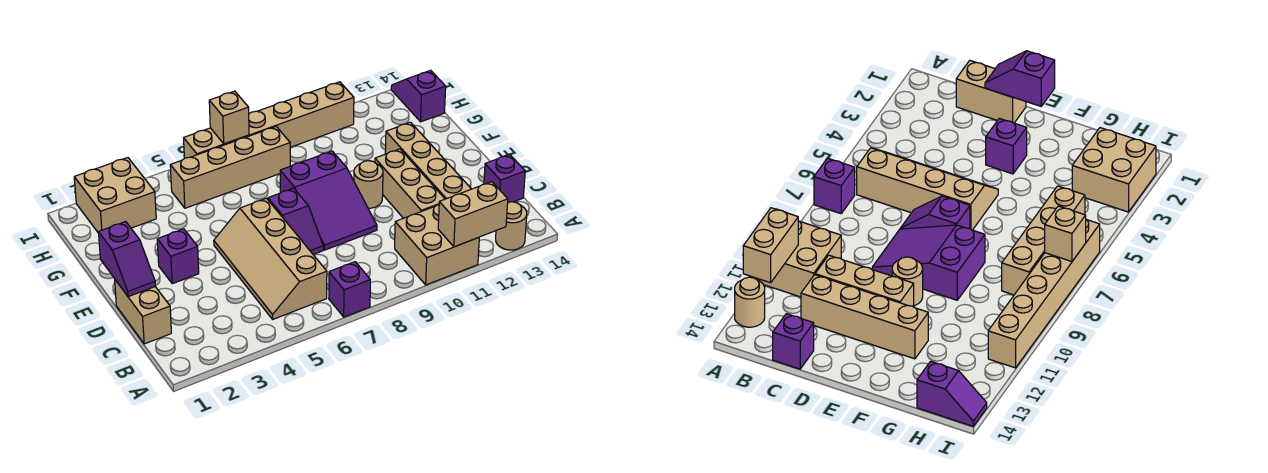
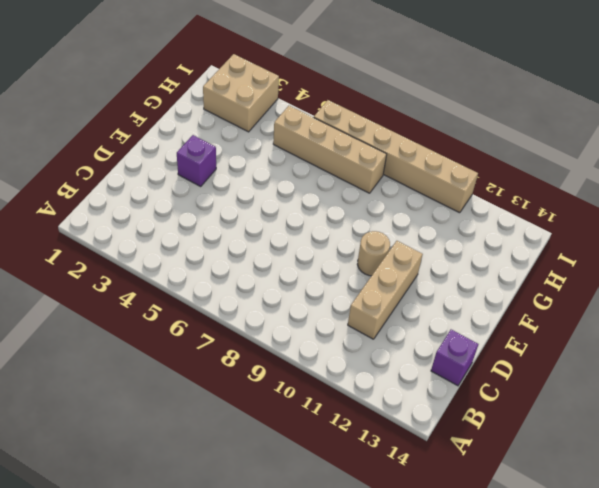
none -> purple brick A7 level 1
none -> tan brick A10:B11 level 1
none -> tan round brick A13 level 1

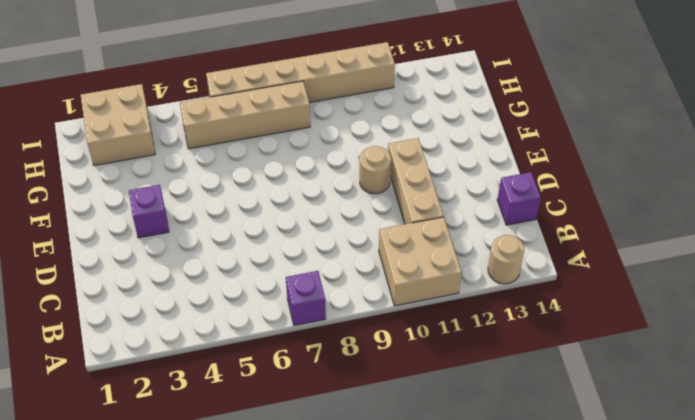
none -> tan slope B5:E6 level 1 top 6
none -> tan brick C1:D1 level 1
none -> tan brick C12:F12 level 1

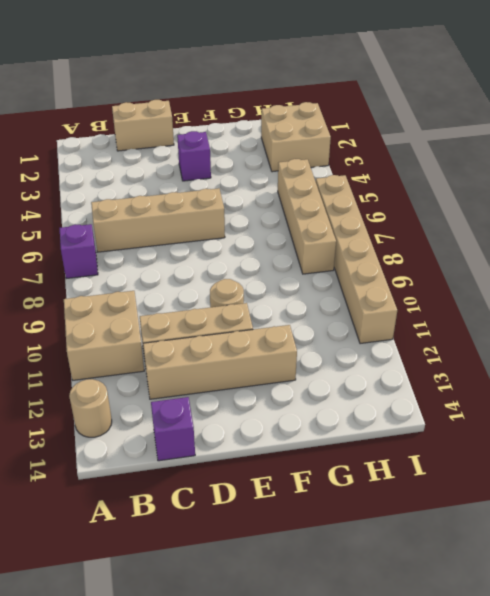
none -> purple slope D7:E7 level 1 top E
none -> purple slope D8:F9 level 1 top F
none -> purple slope H14:I14 level 1 top H

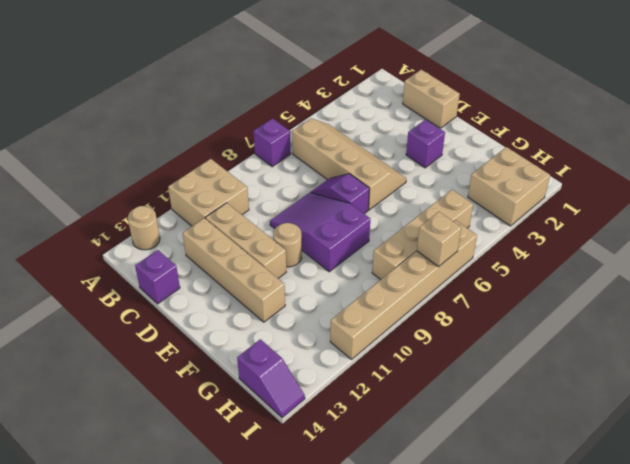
none -> tan brick A11:A12 level 2
none -> purple slope D1:E1 level 2 top E

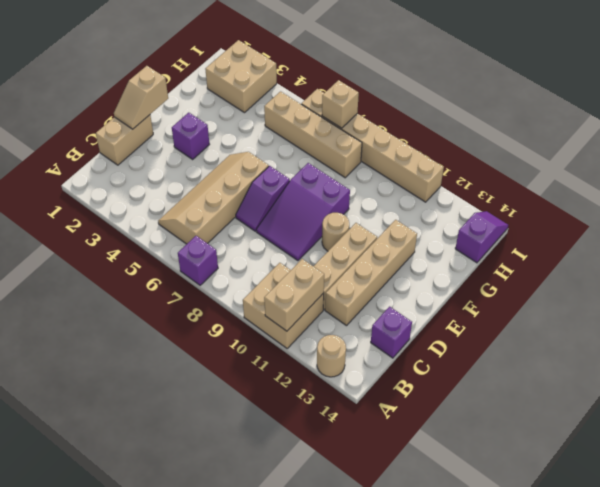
tan brick A11:B11 level 2 -> tan brick A11:A12 level 2
tan slope D1:E1 level 2 top E -> purple slope D1:E1 level 2 top E

